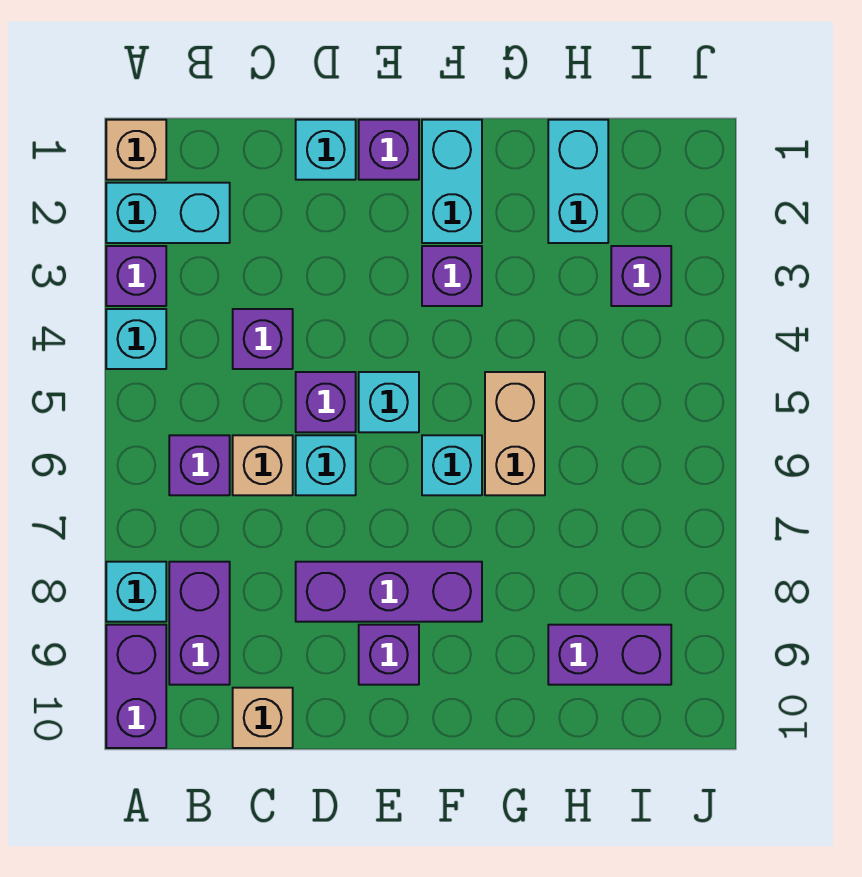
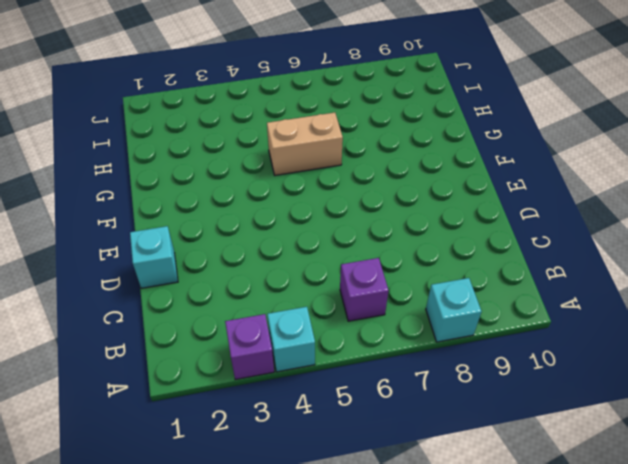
none -> tan brick A1 level 1
none -> cyan brick A2:B2 level 1
none -> purple brick A9:A10 level 1

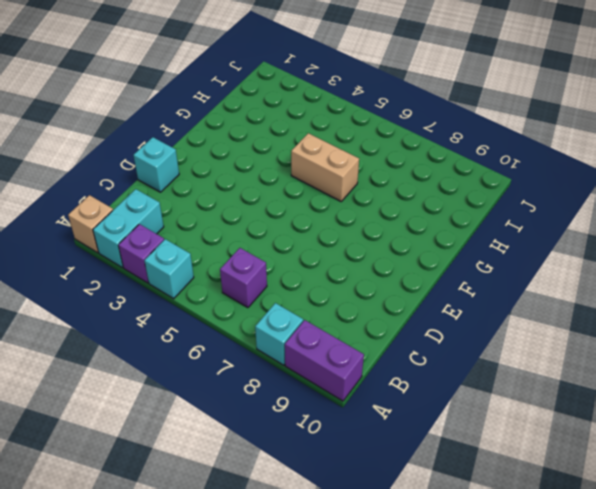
none -> purple brick B8:B9 level 1
none -> purple brick C4 level 1
none -> tan brick C6 level 1

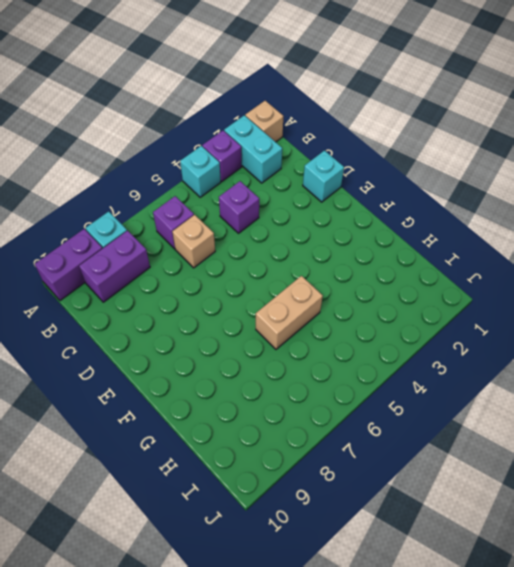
none -> tan brick C10 level 1
none -> purple brick D5 level 1
none -> cyan brick D6 level 1

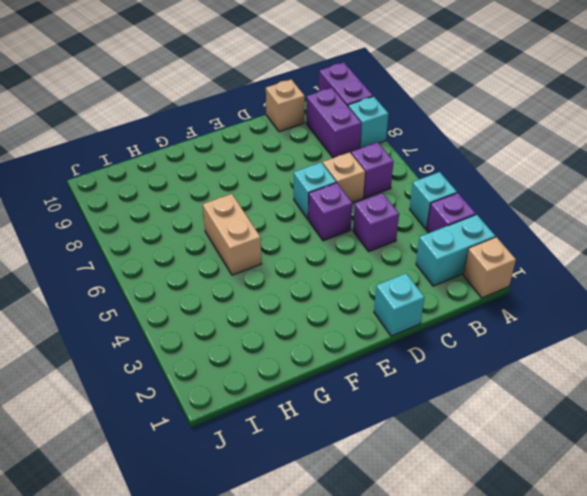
none -> purple brick D8:F8 level 1
none -> purple brick E1 level 1
none -> cyan brick E5 level 1

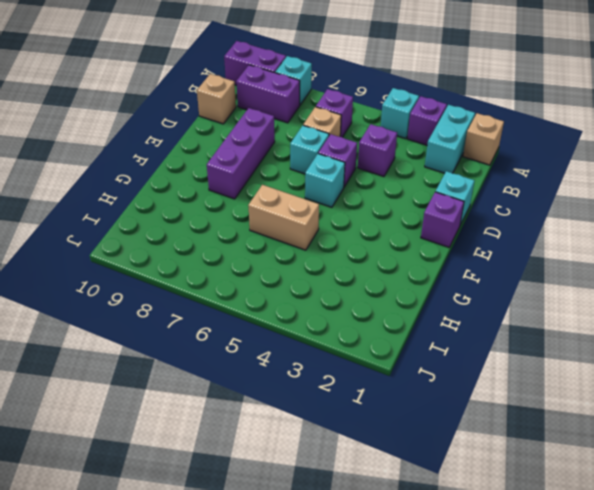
none -> purple brick E9 level 1
none -> cyan brick F1:F2 level 1
none -> purple brick F3 level 1

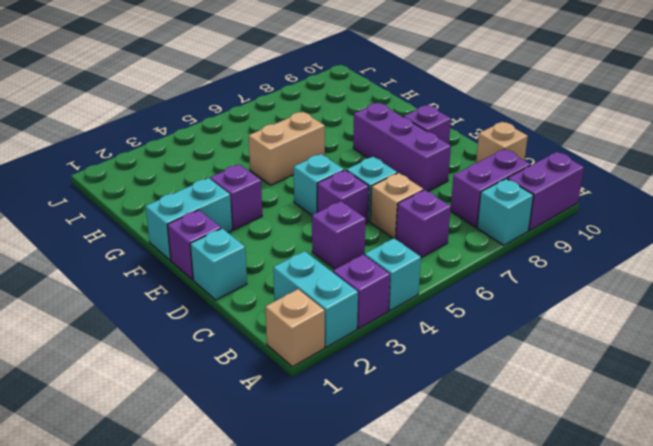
none -> cyan brick F6 level 1
none -> cyan brick H1:H2 level 1
none -> purple brick H9:I9 level 1

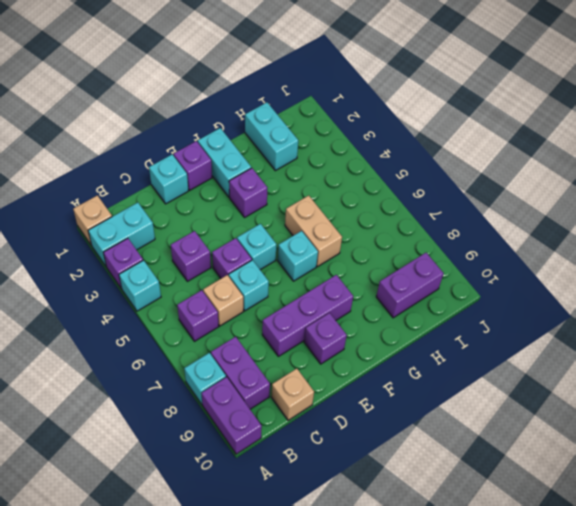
none -> purple brick I3 level 1

